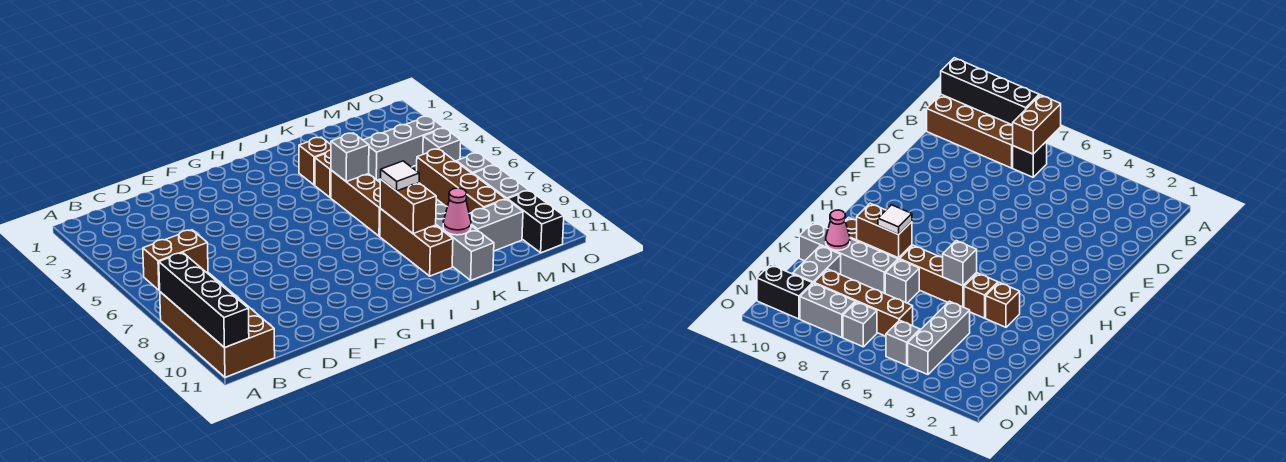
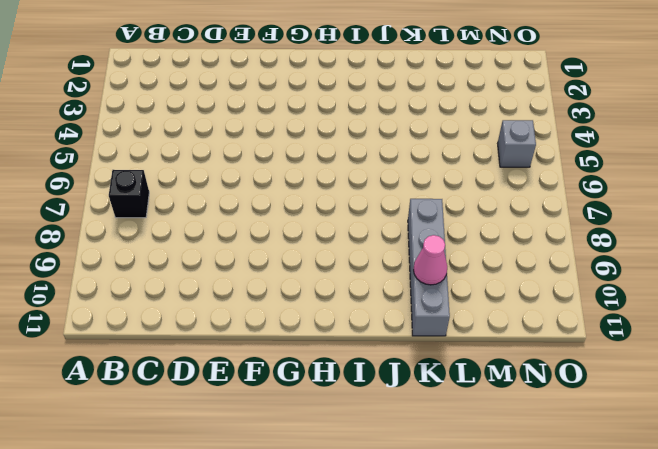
none -> brown brick A8:B11 level 1
none -> brown brick J3 level 1
none -> brown brick J4 level 1

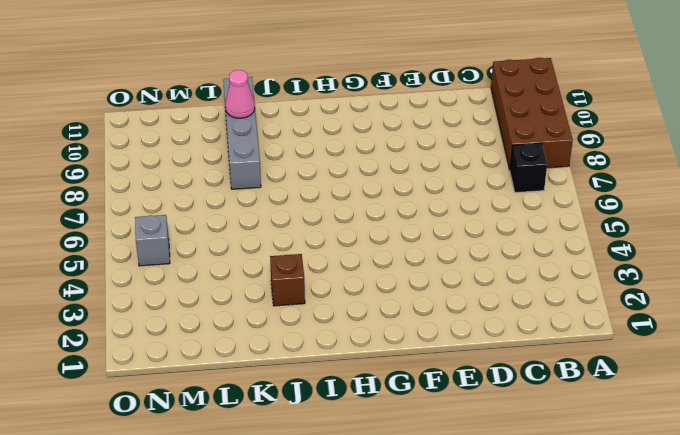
none -> brown brick J4 level 1
none -> brown brick J5:J7 level 1
none -> brown brick J8:J10 level 1

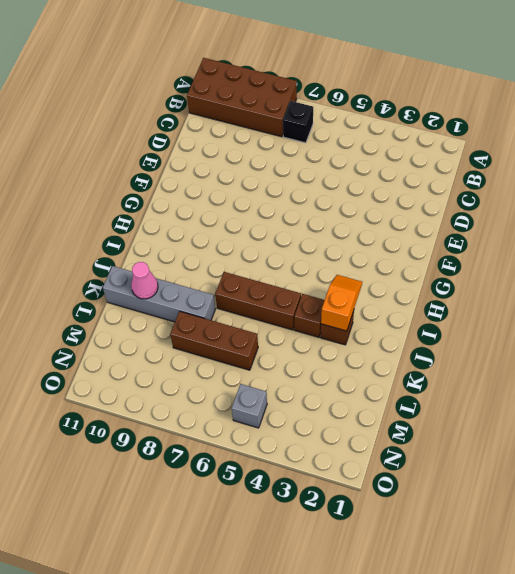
orange slope I3:J3 level 2 top J -> none
brown brick L6:L8 level 1 -> brown brick J8:J10 level 1
none -> grey brick K7 level 1
none -> grey brick L4:N4 level 1
none -> grey brick L10:M10 level 1

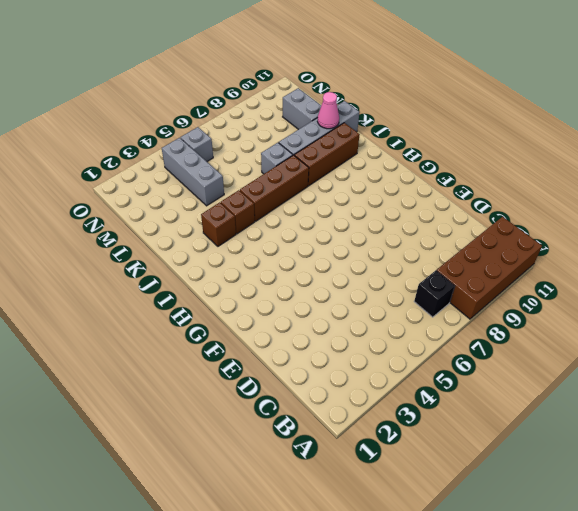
none -> brown brick M6:M9 level 1
none -> grey brick N7 level 1
none -> grey brick N8:N9 level 1

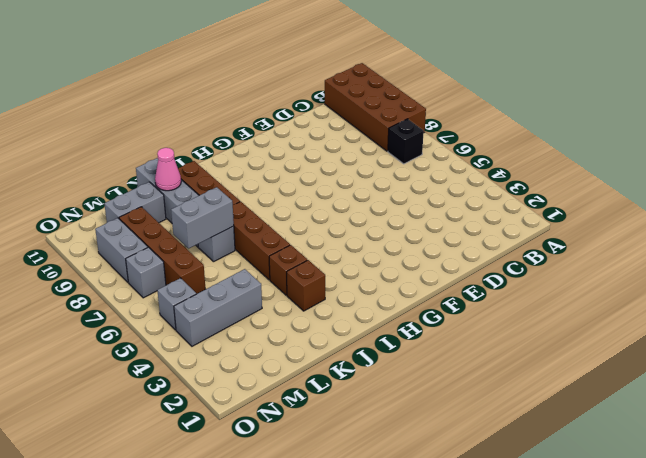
grey brick K7:L7 level 2 -> none
none -> black brick N10:N11 level 1
none -> brown brick A7:B7 level 2
none -> black brick A8:A11 level 2

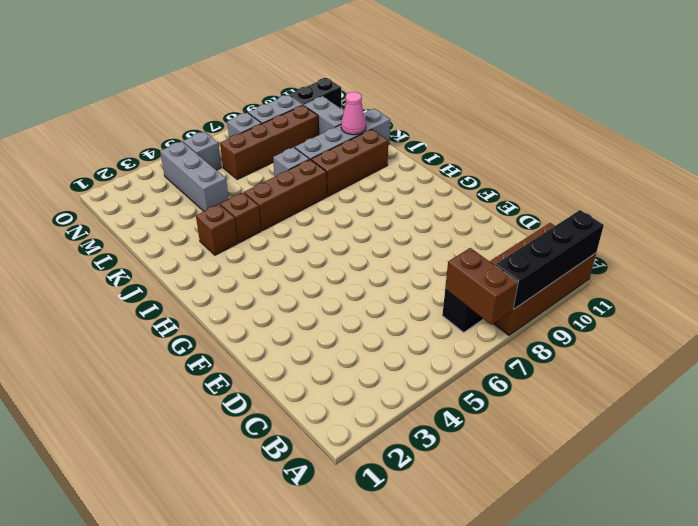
none -> grey brick J5 level 2
none -> brown brick J8:J9 level 2
none -> white tile J8 level 3

